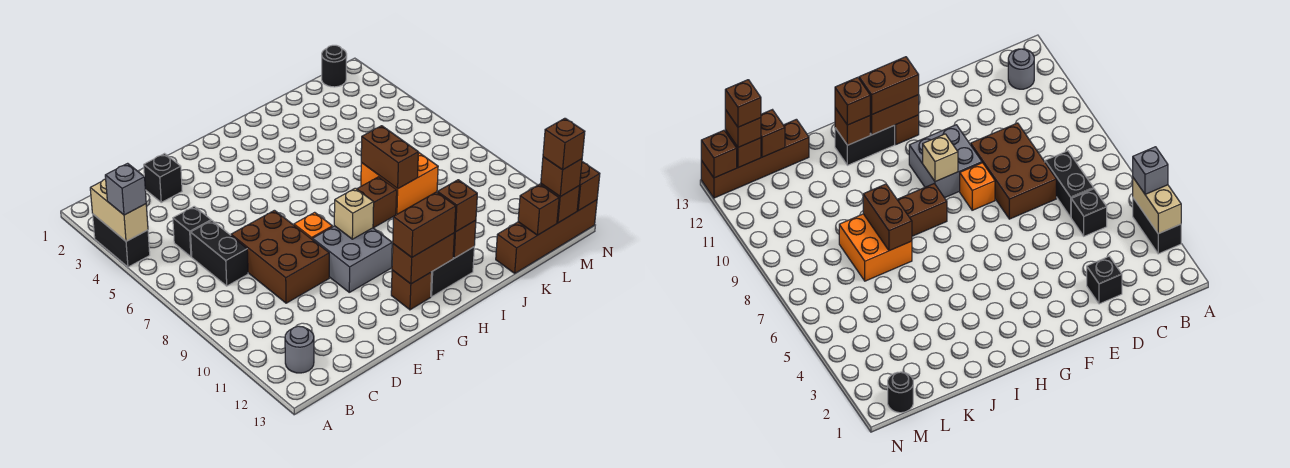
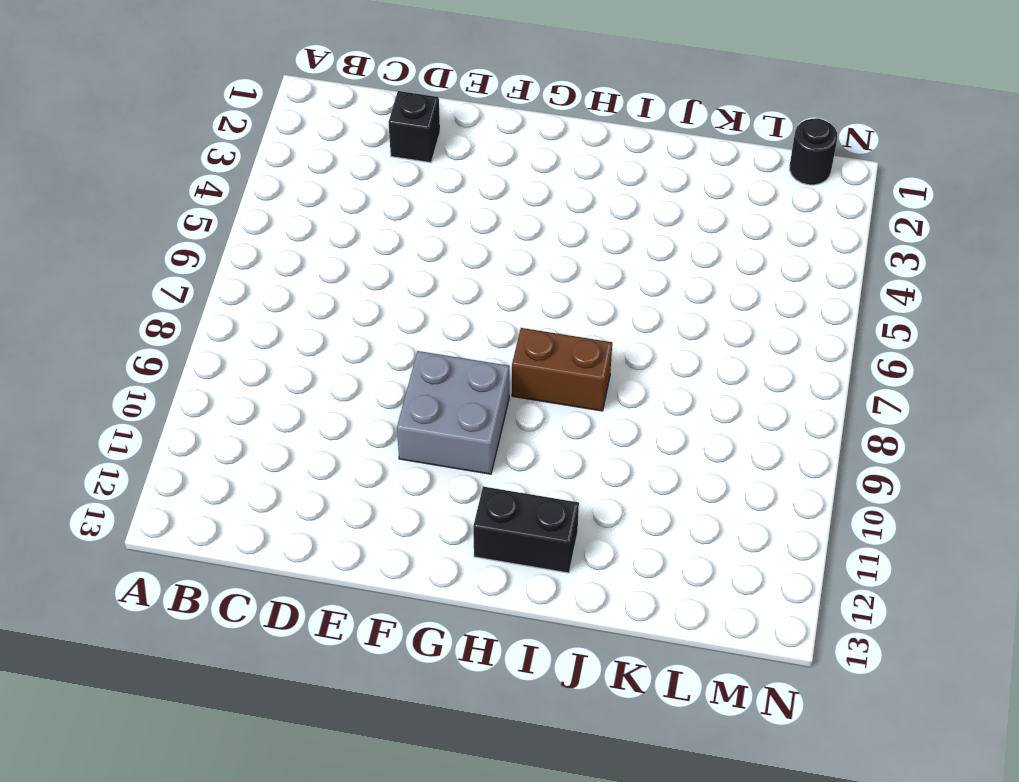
none -> black brick A3:A4 level 1
none -> grey round brick B12 level 1
none -> black brick C5 level 1

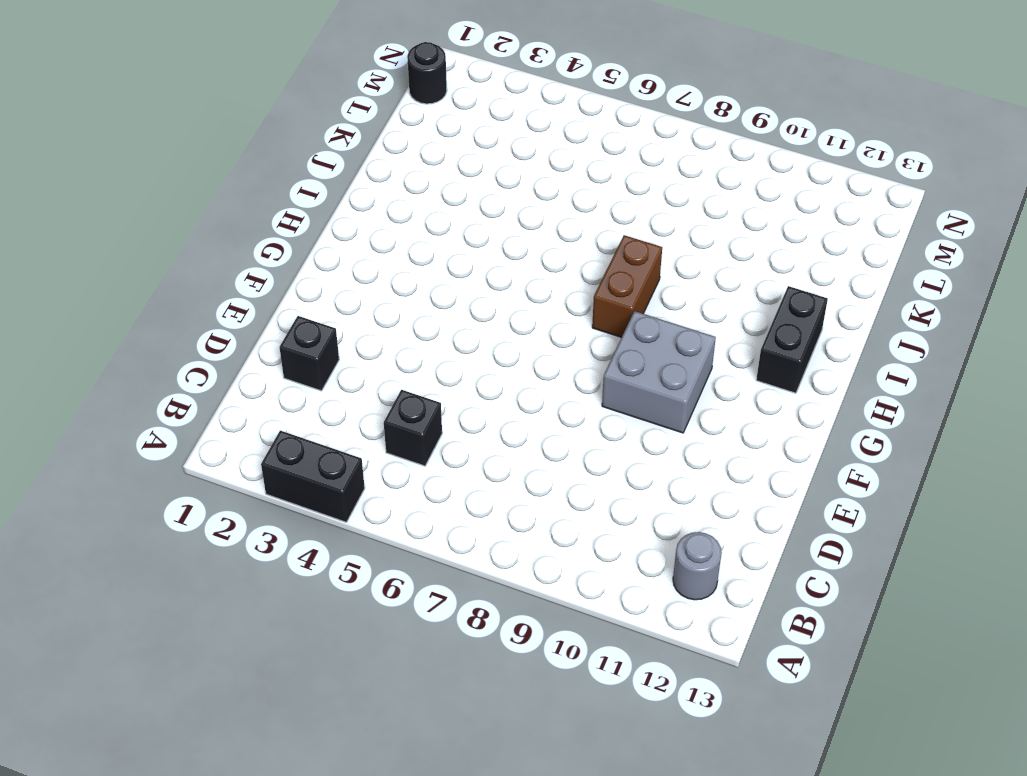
none -> black brick C6:C7 level 1
none -> brown brick D7:E9 level 1
none -> orange brick F8 level 1

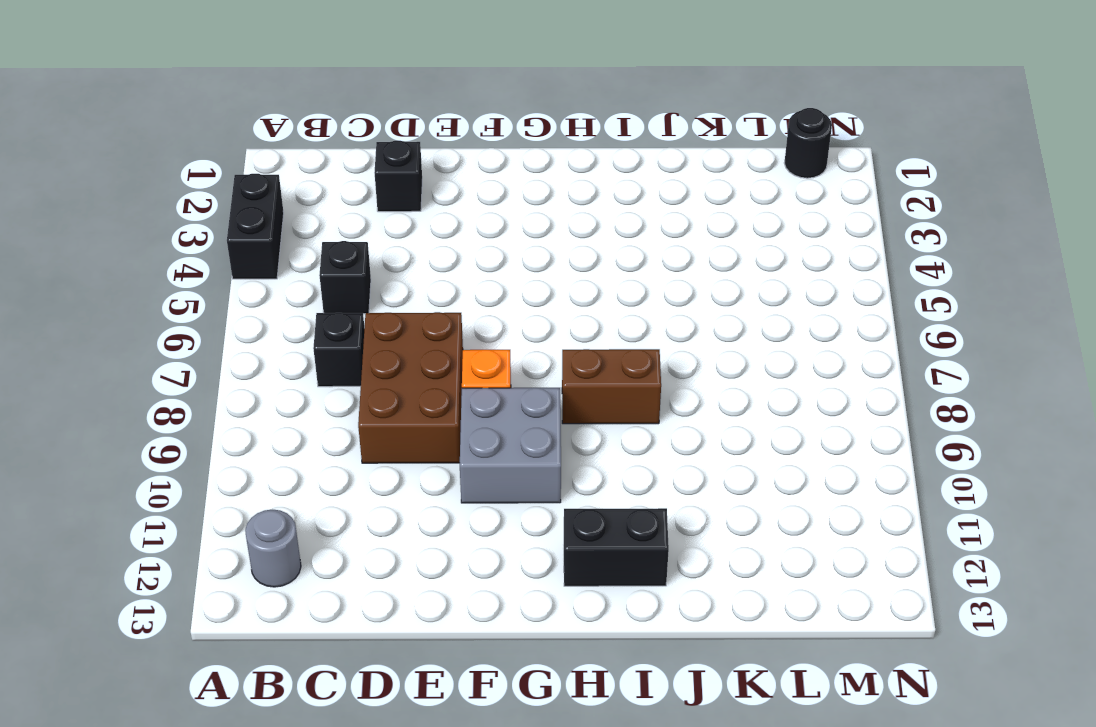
black brick C7 level 1 -> black brick C6:C7 level 1
none -> brown brick G12 level 1
none -> orange brick J7:K8 level 1
none -> brown brick K13:N13 level 1

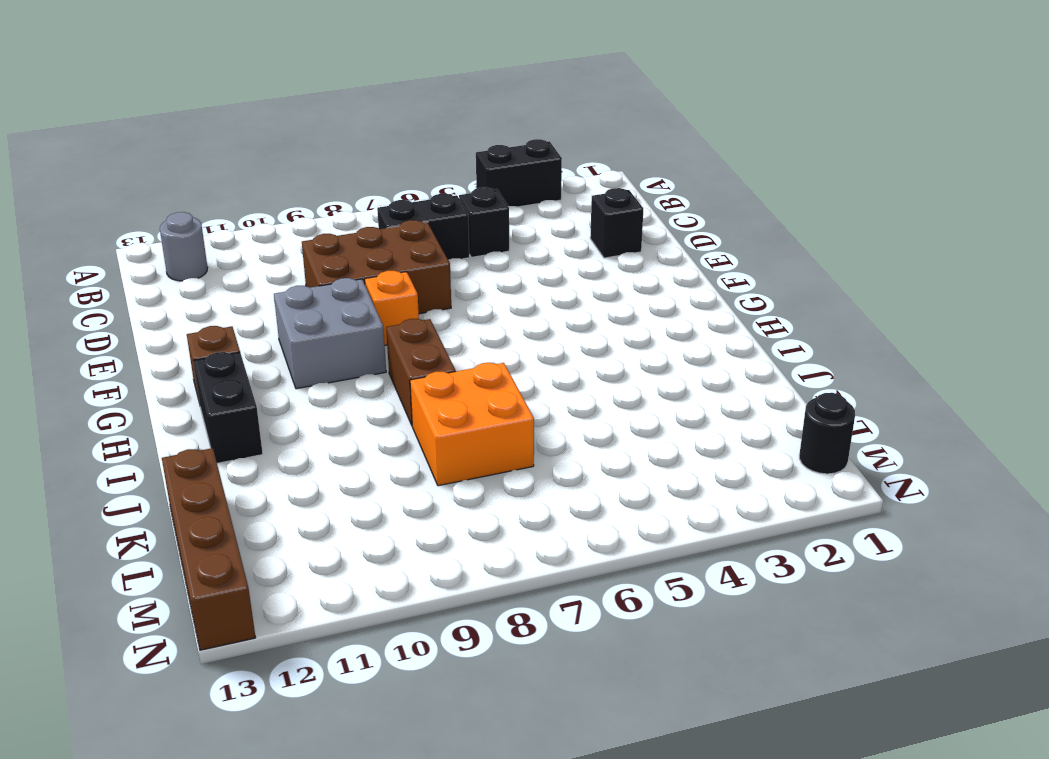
none -> tan brick A3:A4 level 2
none -> tan brick G9 level 2
none -> brown brick G12:H12 level 2

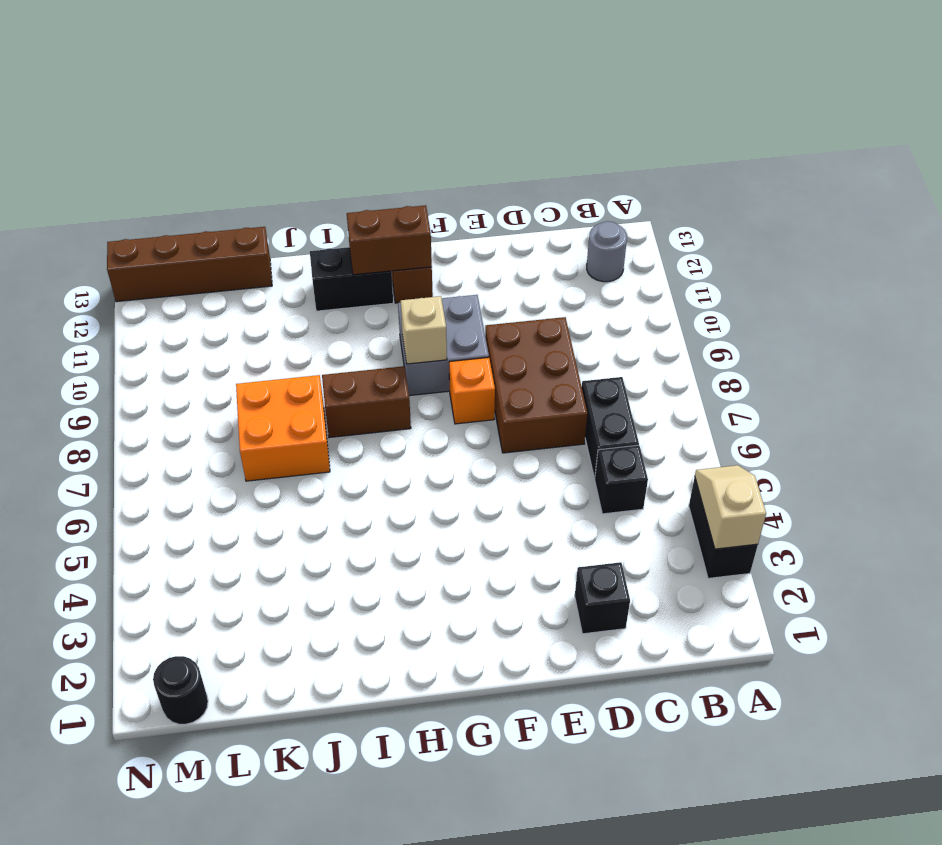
tan slope A3:A4 level 2 top 3 -> tan brick A3:A4 level 2
none -> brown brick I12 level 2
none -> brown brick J7:J8 level 2
none -> brown brick L13 level 2

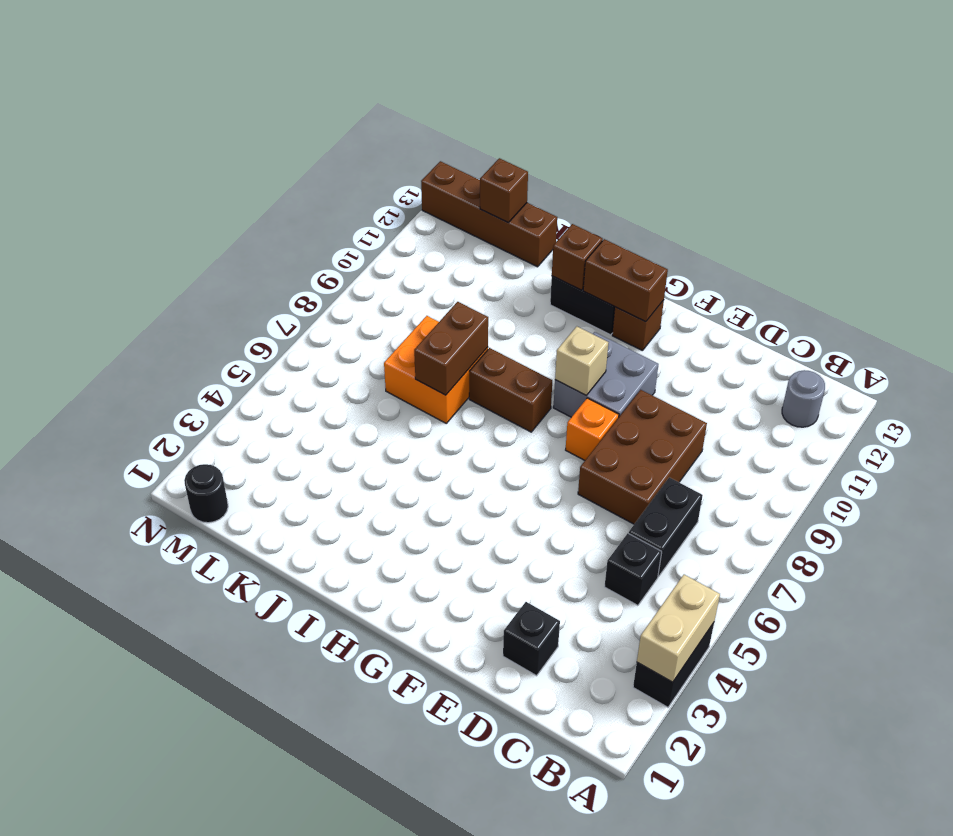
none -> brown brick M13 level 2
none -> brown brick N13 level 2
none -> grey brick A4 level 3

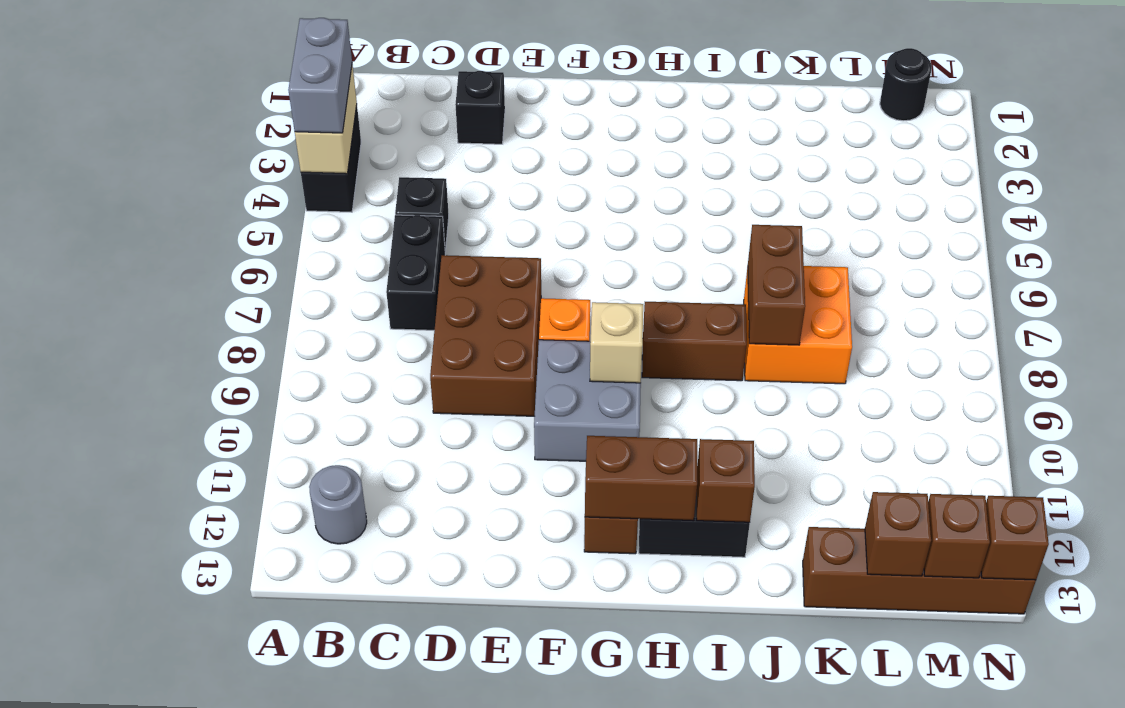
grey brick A3:A4 level 3 -> grey brick A4 level 3
none -> brown brick G12:H12 level 3
none -> brown brick I12 level 3
none -> brown brick M13 level 3

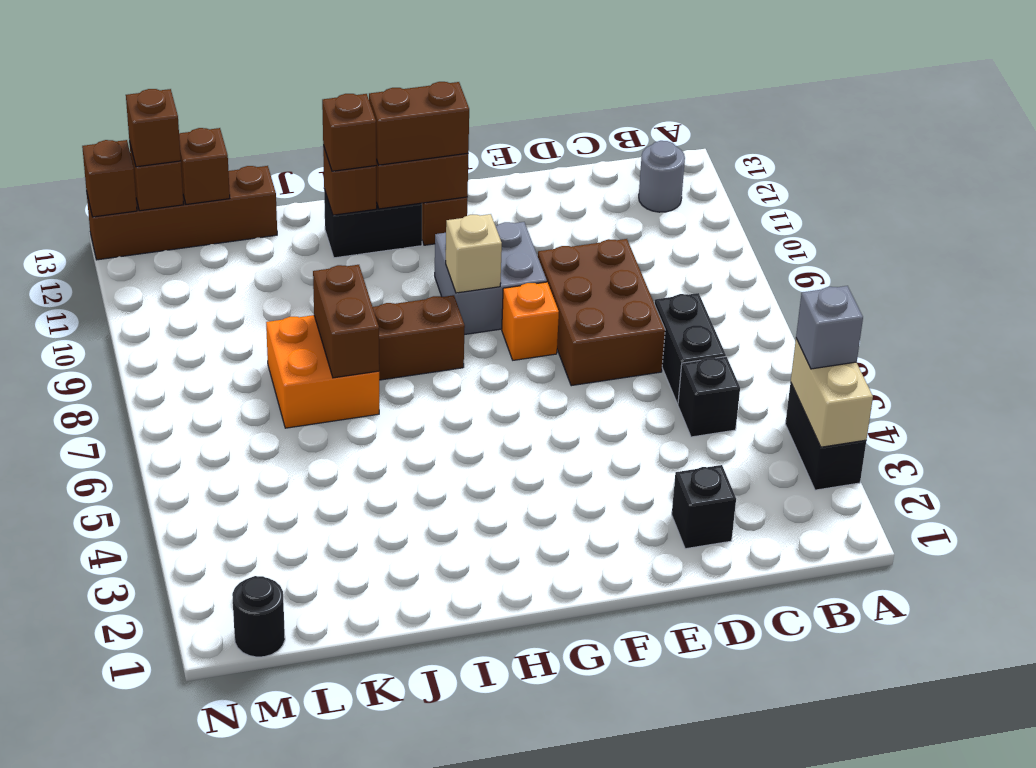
none -> brown brick M13 level 4

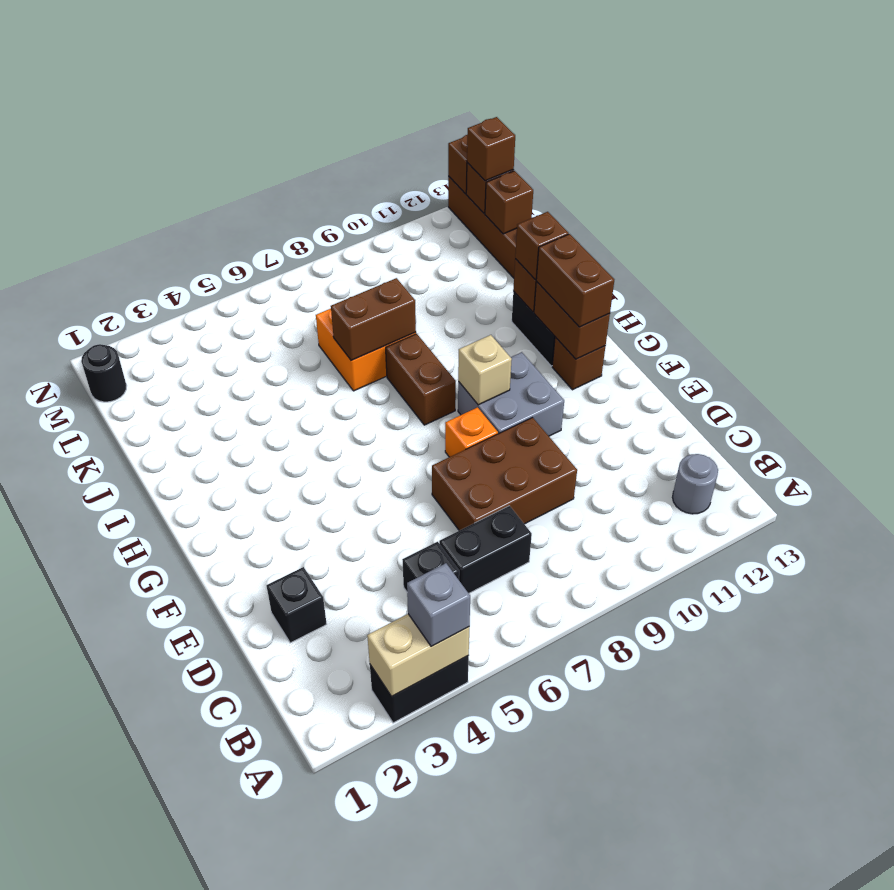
none -> brown brick M13 level 4

